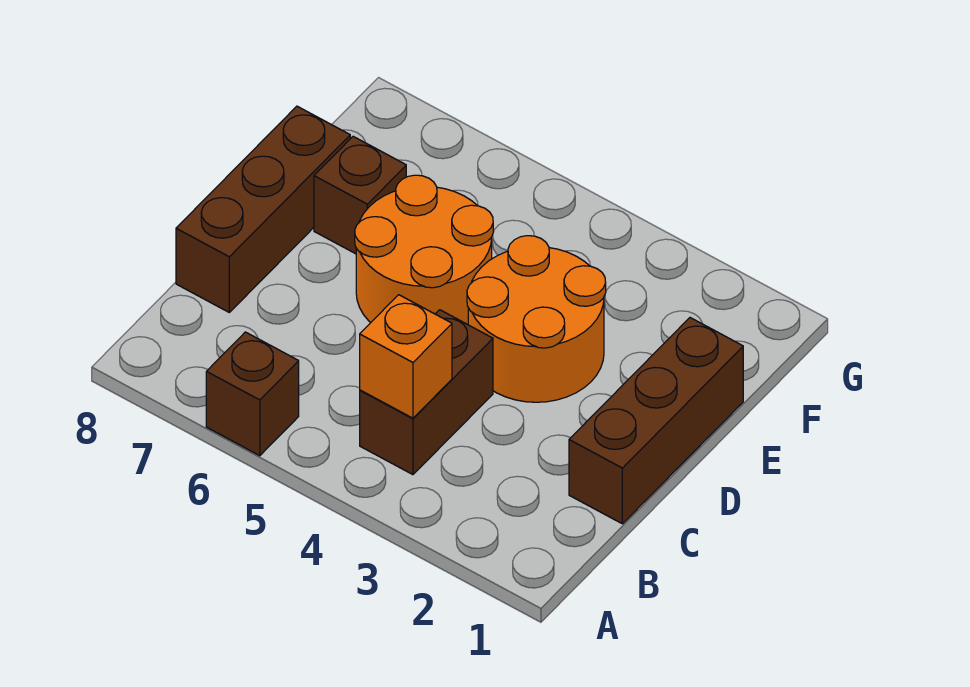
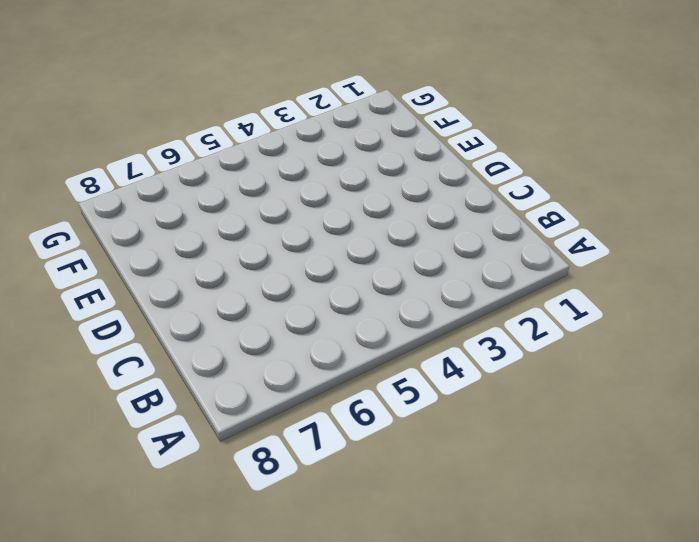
none -> brown brick A6 level 1
none -> brown brick B4:C4 level 1

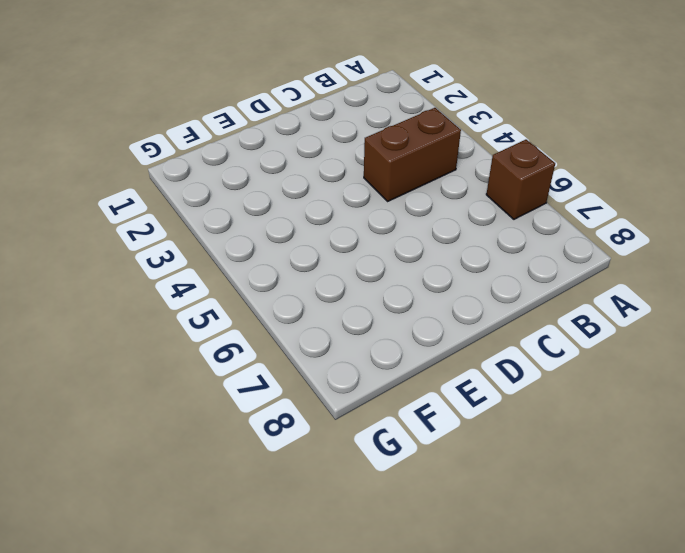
none -> brown brick C1:E1 level 1
none -> brown brick C8:E8 level 1

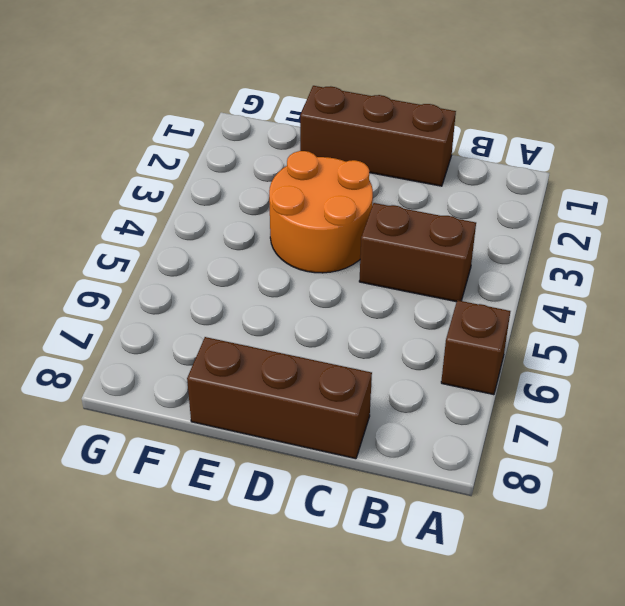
none -> orange round brick D5:E6 level 1
none -> brown brick E7 level 1

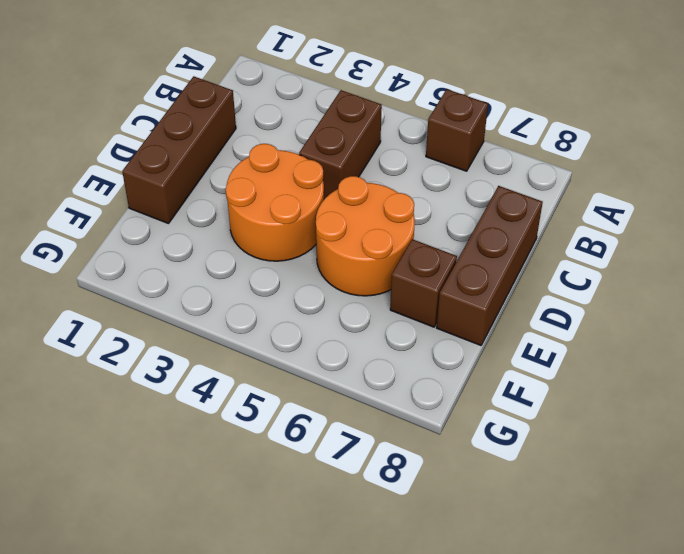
none -> orange brick B4 level 2

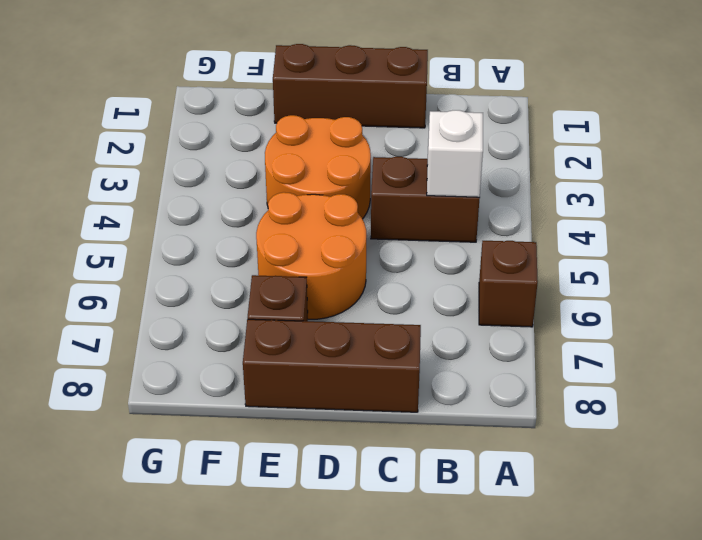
white brick B4 level 2 -> orange brick B4 level 2

